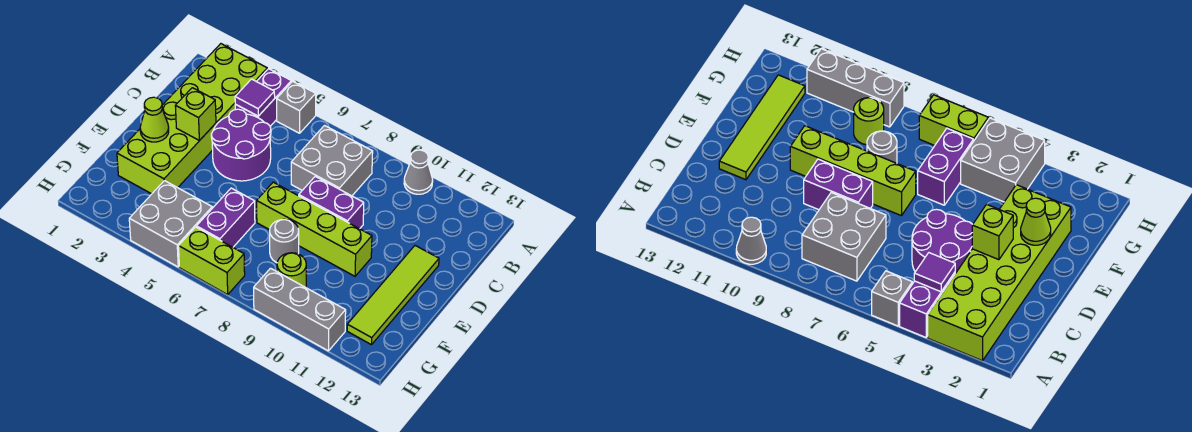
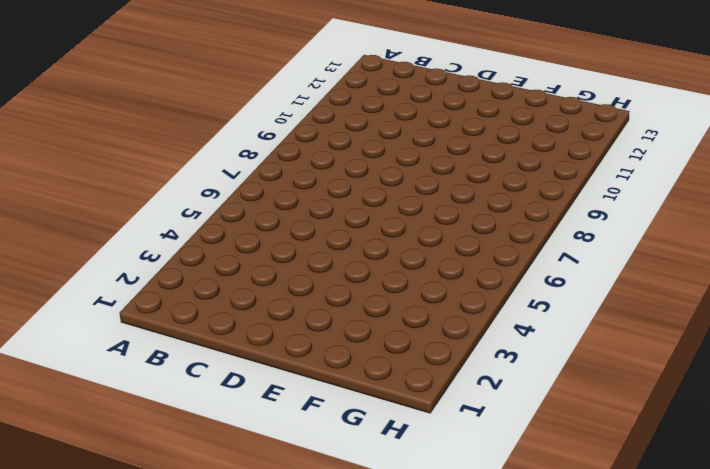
none -> lime brick A2:F3 level 1
none -> purple brick A4:B4 level 1
none -> grey brick A5 level 1

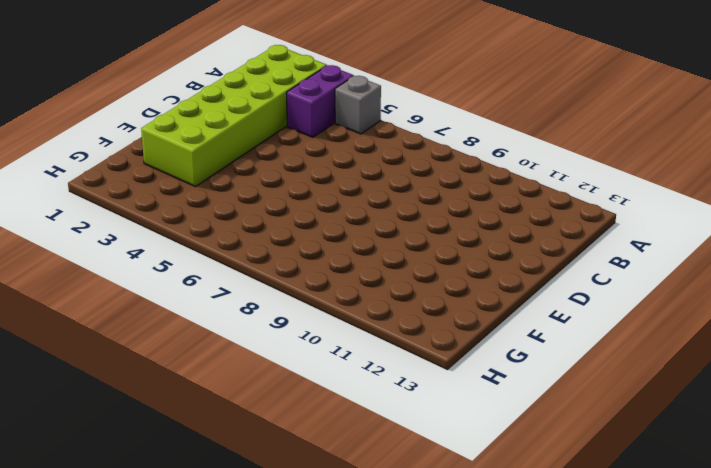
none -> grey cone A10 level 1
none -> grey brick B7:C8 level 1
none -> purple round brick C4:D5 level 1

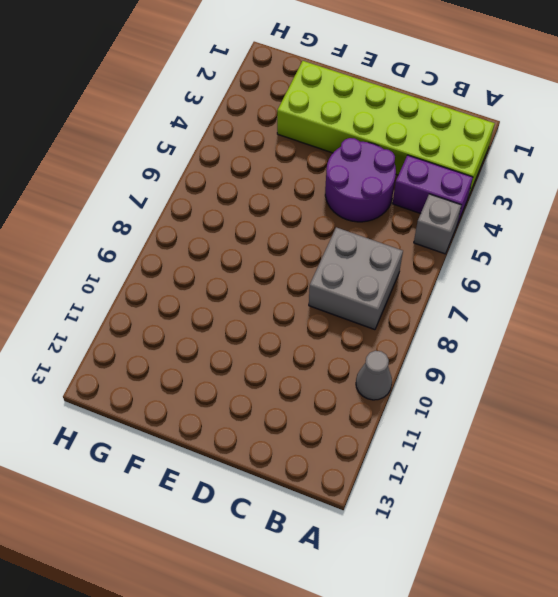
none -> purple brick D8:D9 level 1
none -> lime tile D12:G12 level 1
none -> lime brick E7:E10 level 1

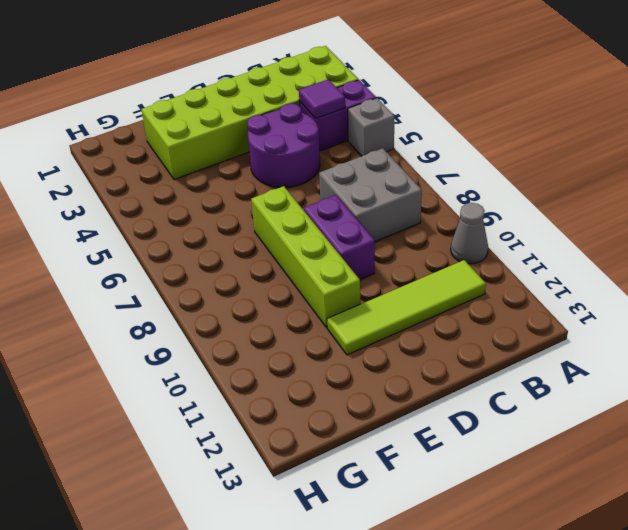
lime tile B11:E11 level 1 -> lime tile D12:G12 level 1
none -> purple brick F6:G6 level 1
none -> grey round brick F8 level 1
none -> grey brick G4:H5 level 1

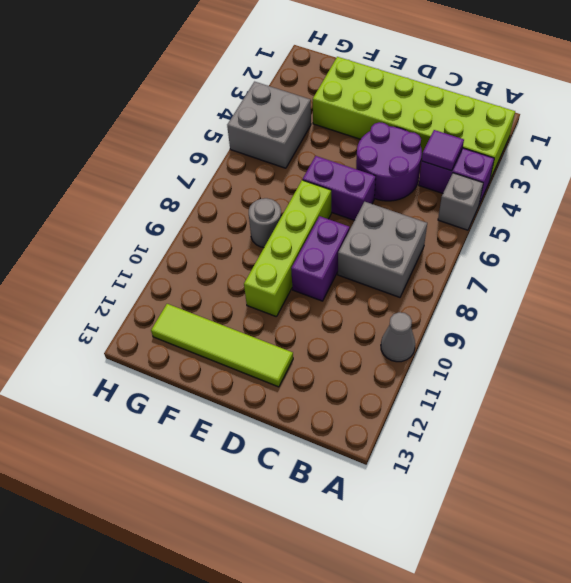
purple brick D6:E6 level 1 -> purple brick F6:G6 level 1
none -> lime round brick G9 level 1
none -> lime brick H6:H7 level 1
none -> grey brick H9:H11 level 1

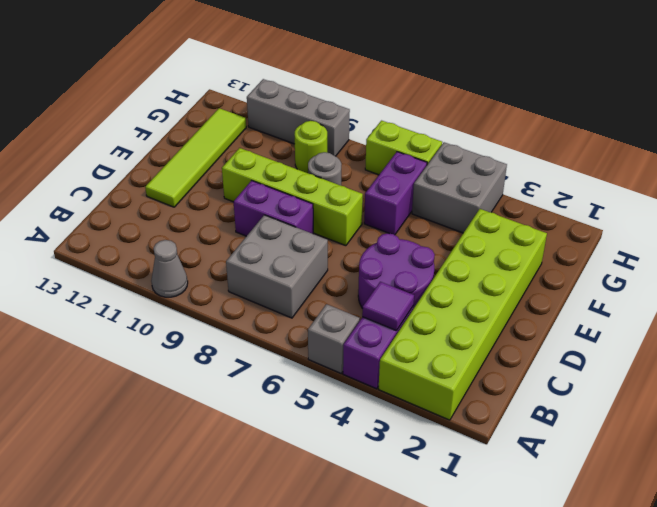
none -> lime brick D3 level 2
none -> lime cone E2 level 2

